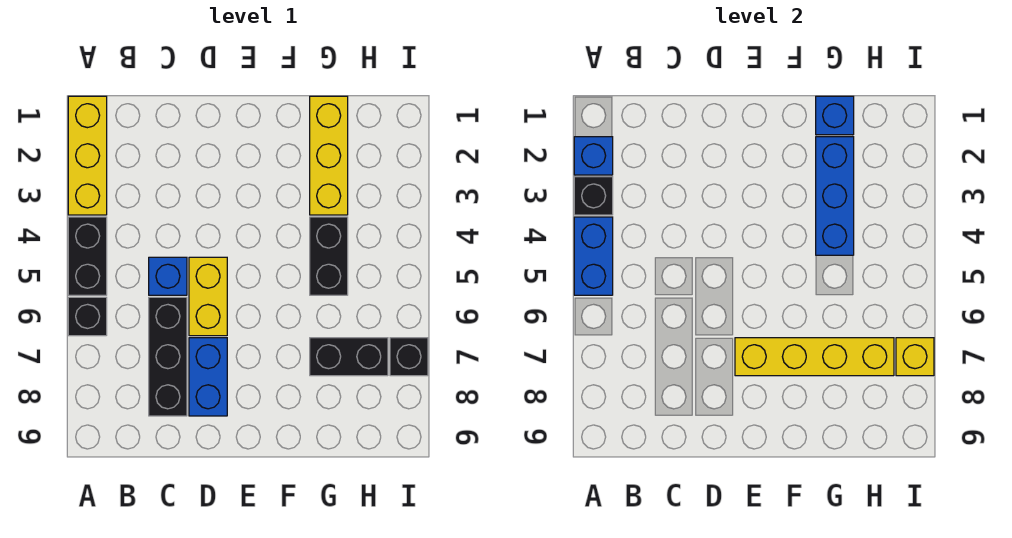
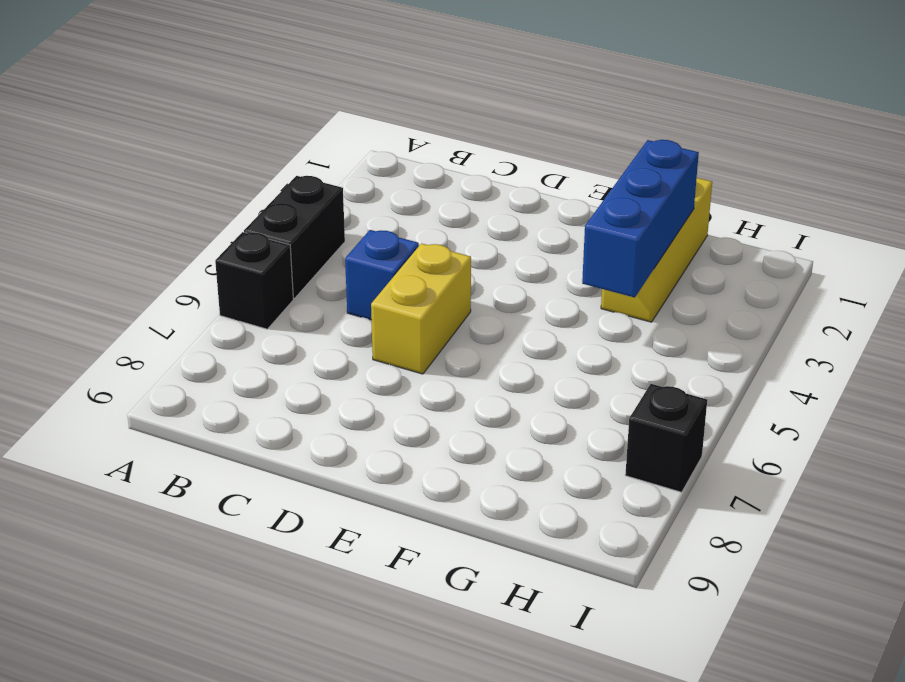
none -> yellow brick A1:A3 level 1
none -> black brick C6:C8 level 1
none -> blue brick D7:D8 level 1

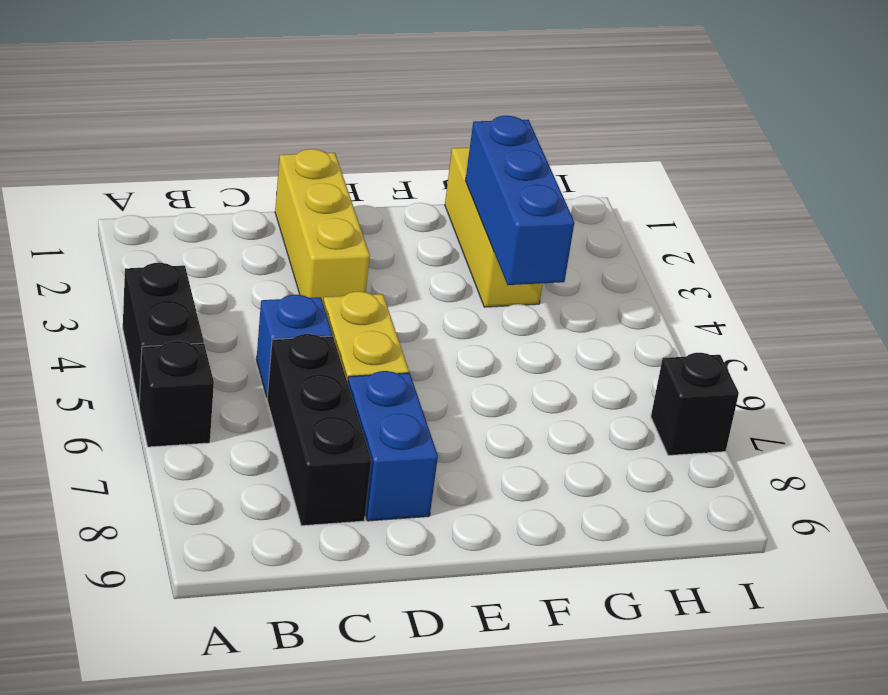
yellow brick D1:D3 level 1 -> yellow brick A1:A3 level 1
none -> black brick G4:G5 level 1
none -> black brick G7:H7 level 1
none -> blue brick A2 level 2

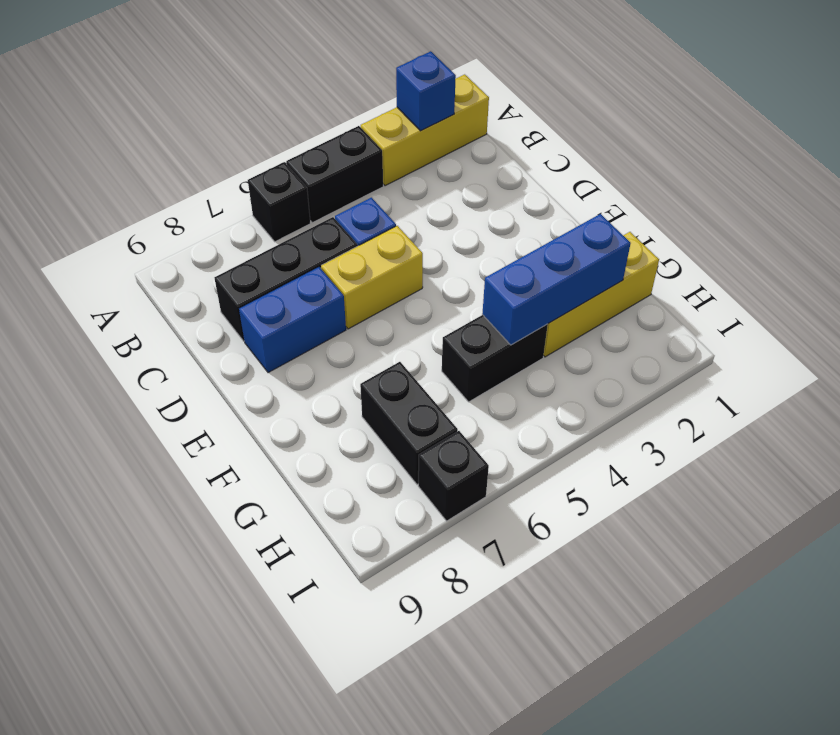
none -> black brick A3 level 2
none -> blue brick A4:A5 level 2
none -> yellow brick E7:H7 level 2

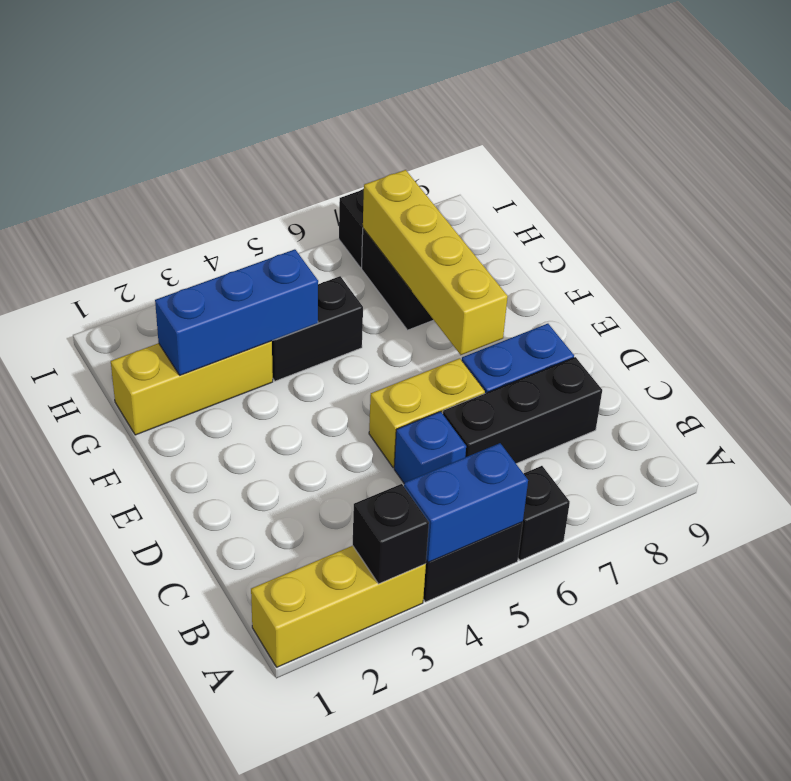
none -> blue brick A2 level 2
none -> blue brick G1 level 2
none -> yellow brick I7 level 2

